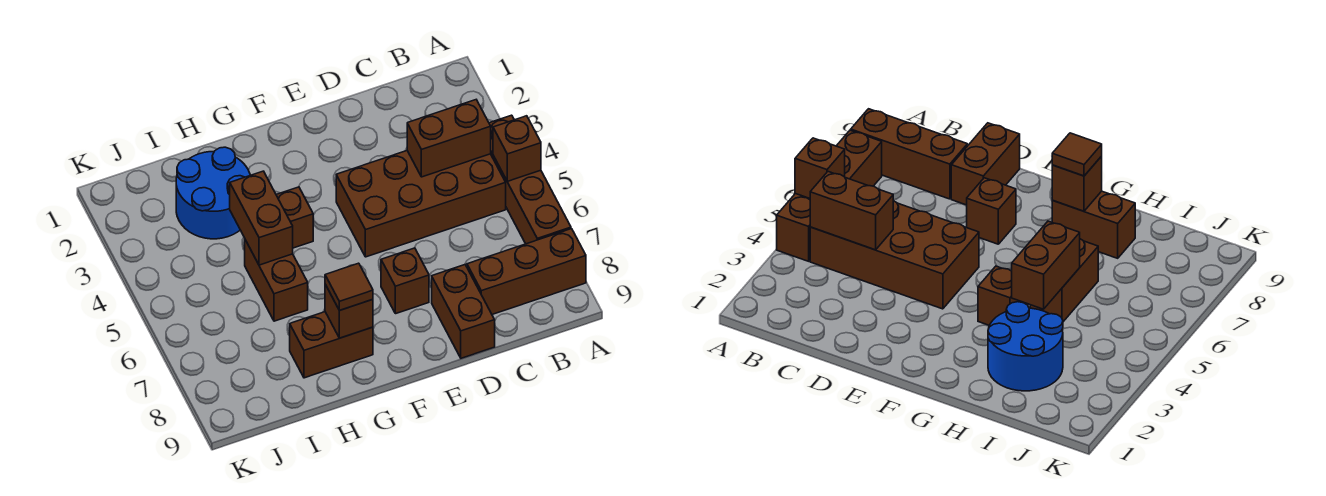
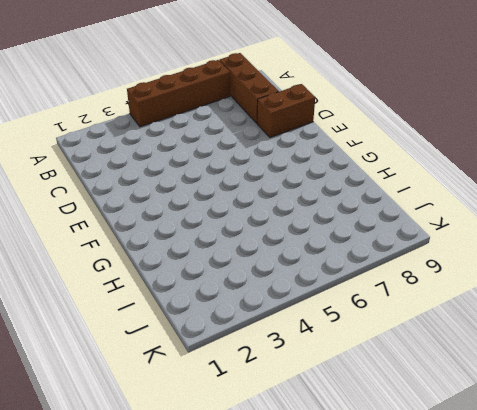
none -> brown brick B4:E5 level 1
none -> brown brick E7 level 1
none -> brown brick G4 level 1

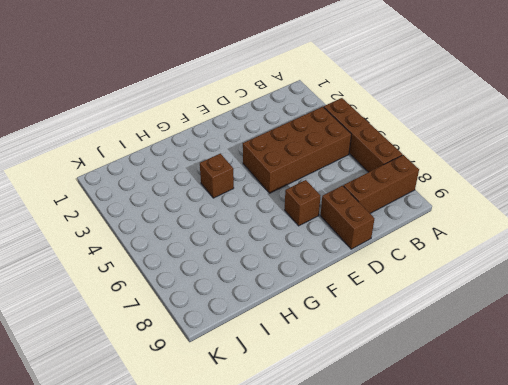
none -> brown brick G8:H8 level 1
none -> blue round brick H2:I3 level 1
none -> brown brick H5:H6 level 1

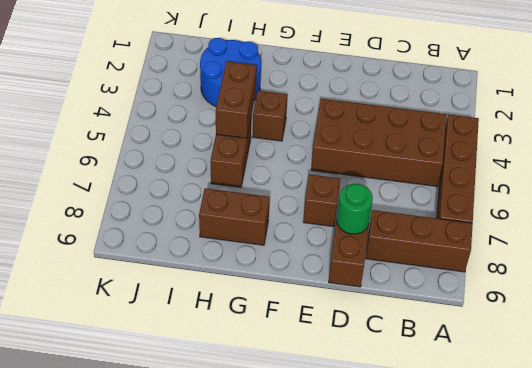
green round brick D8 level 2 -> none
none -> brown brick A5 level 2
none -> brown brick B4:C4 level 2
none -> brown brick G8 level 2

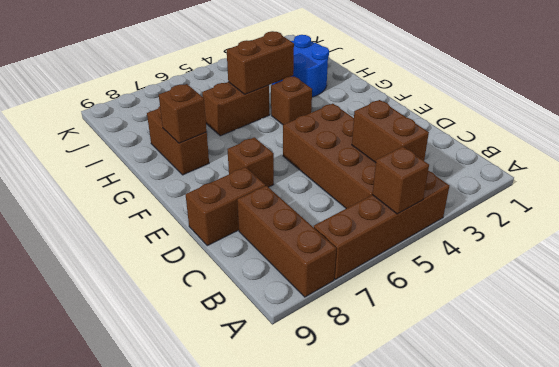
none -> brown tile G8 level 3

